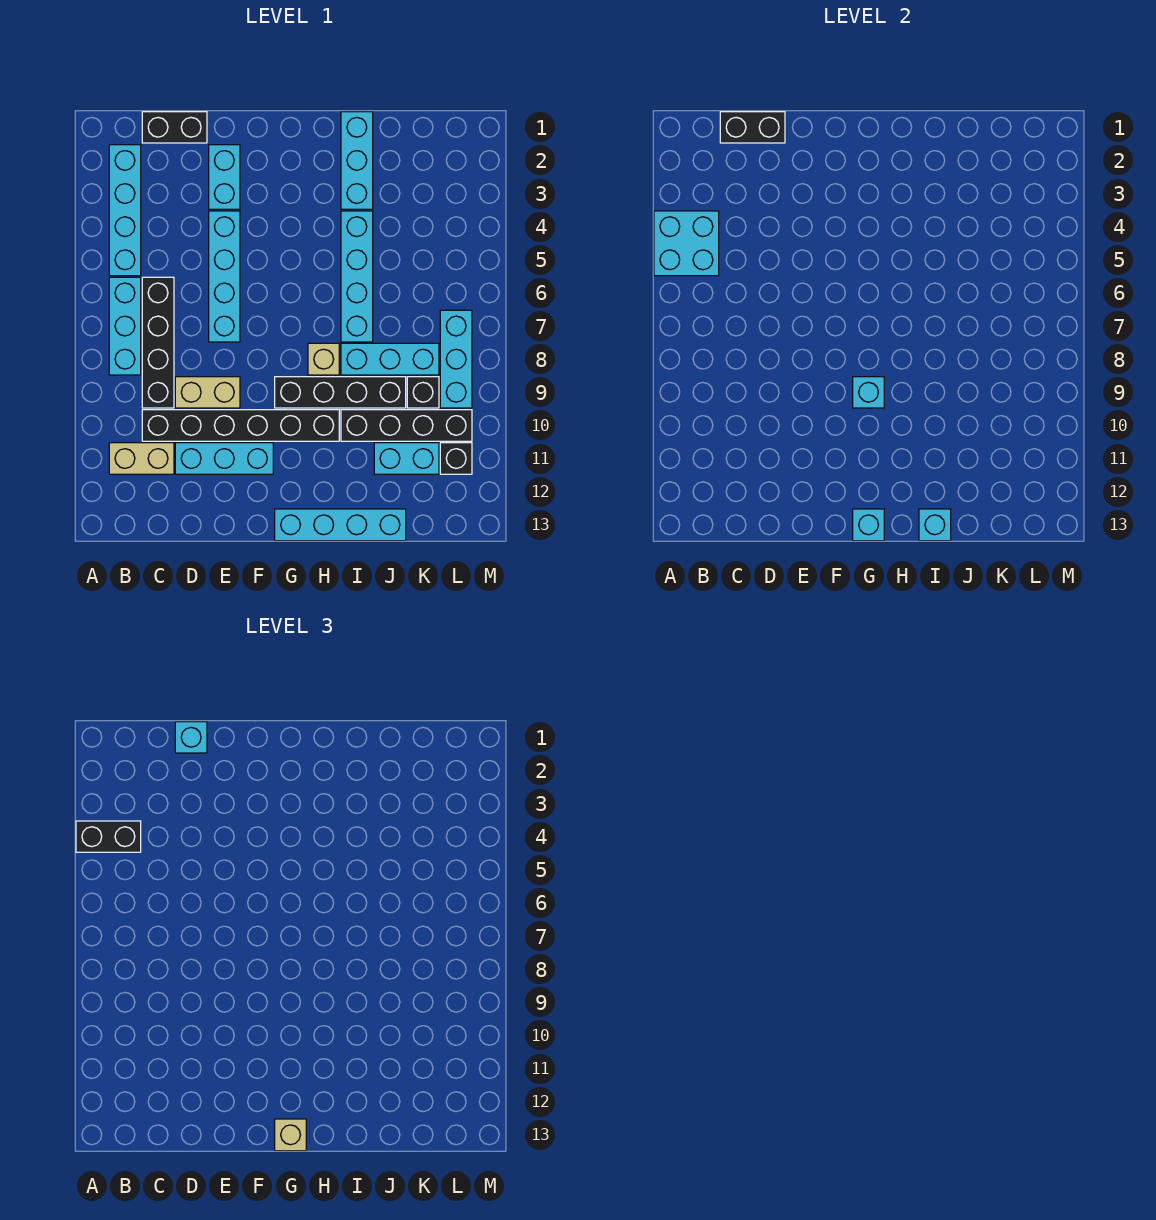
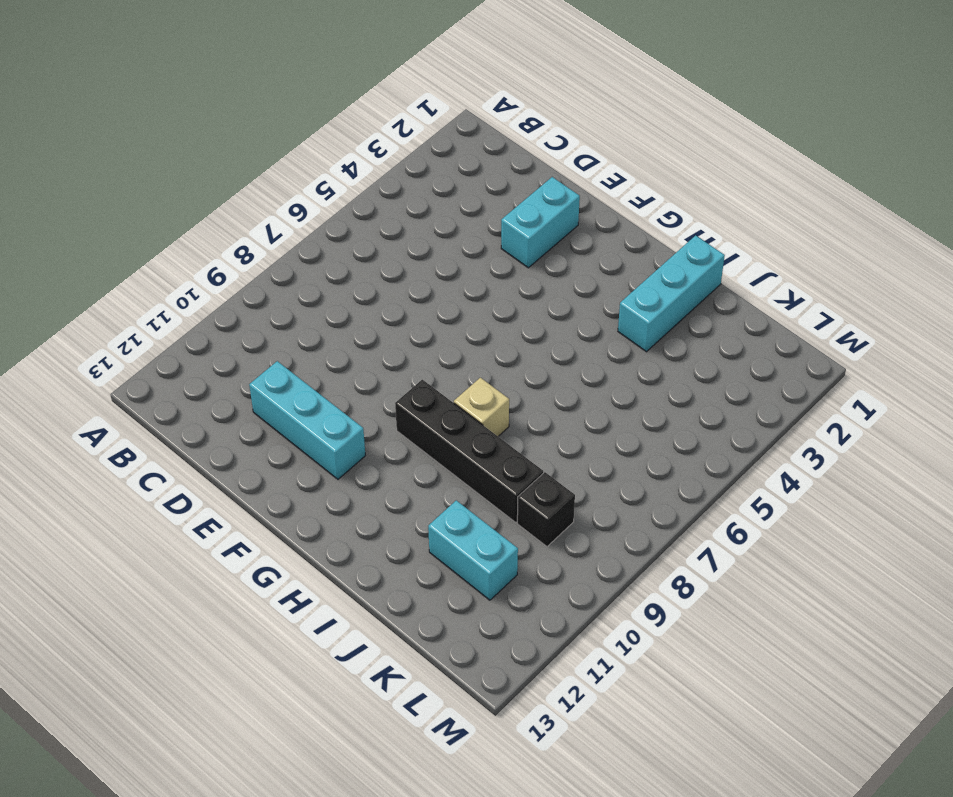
none -> cyan brick B2:B5 level 1
none -> cyan brick B6:B8 level 1
none -> tan brick B11:C11 level 1

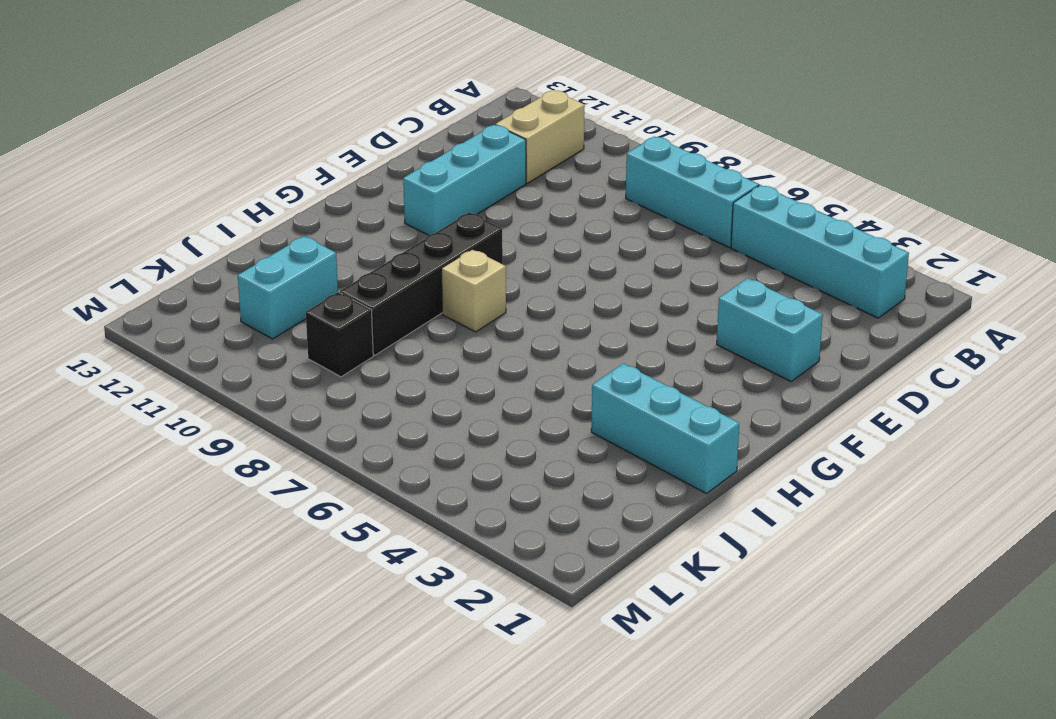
none -> black brick C1:D1 level 1
none -> black brick C6:C9 level 1
none -> black brick C10:H10 level 1

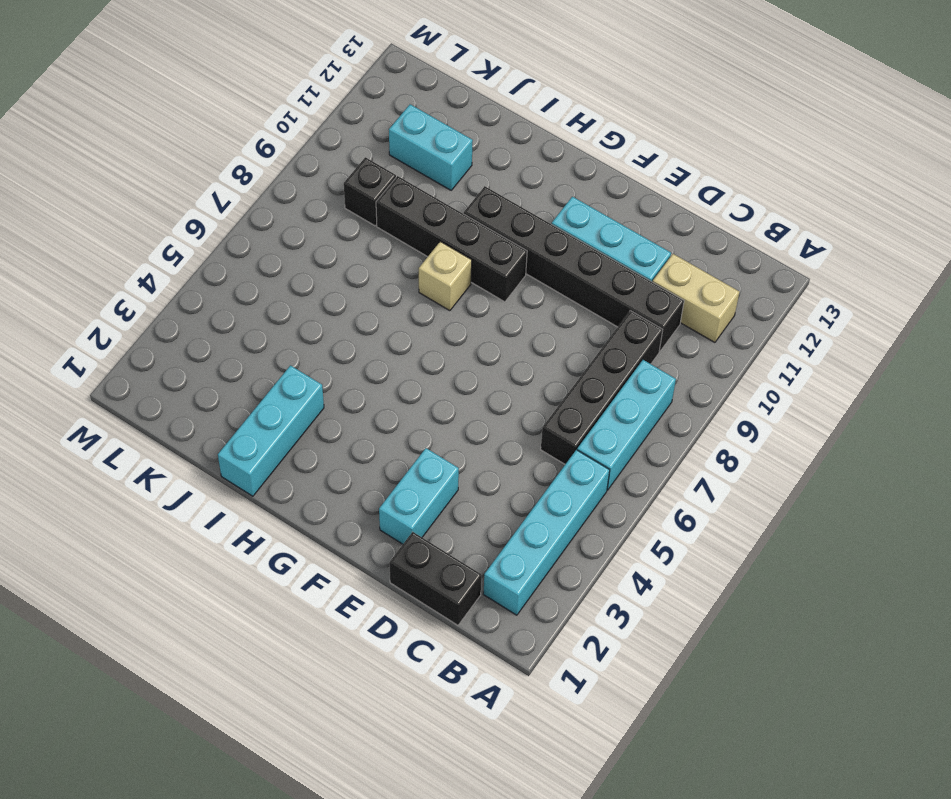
none -> tan brick D9:E9 level 1
none -> cyan brick E4:E7 level 1
none -> cyan brick G13:J13 level 1

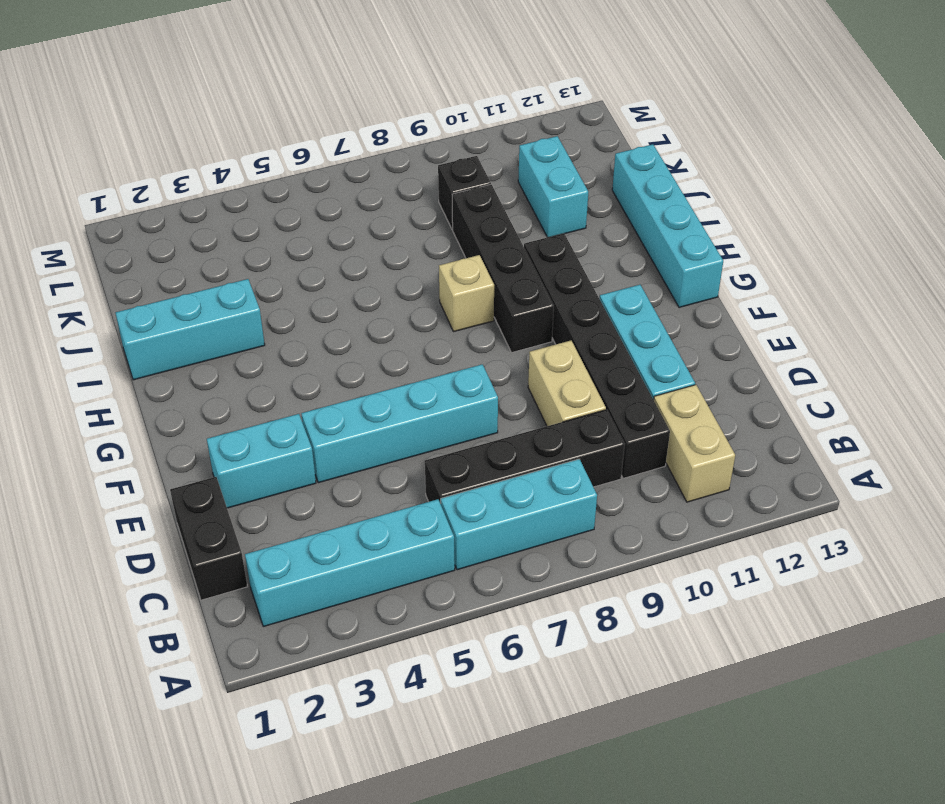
none -> cyan brick I4:I7 level 1
none -> cyan brick I8:K8 level 1
none -> black brick I10:L10 level 1

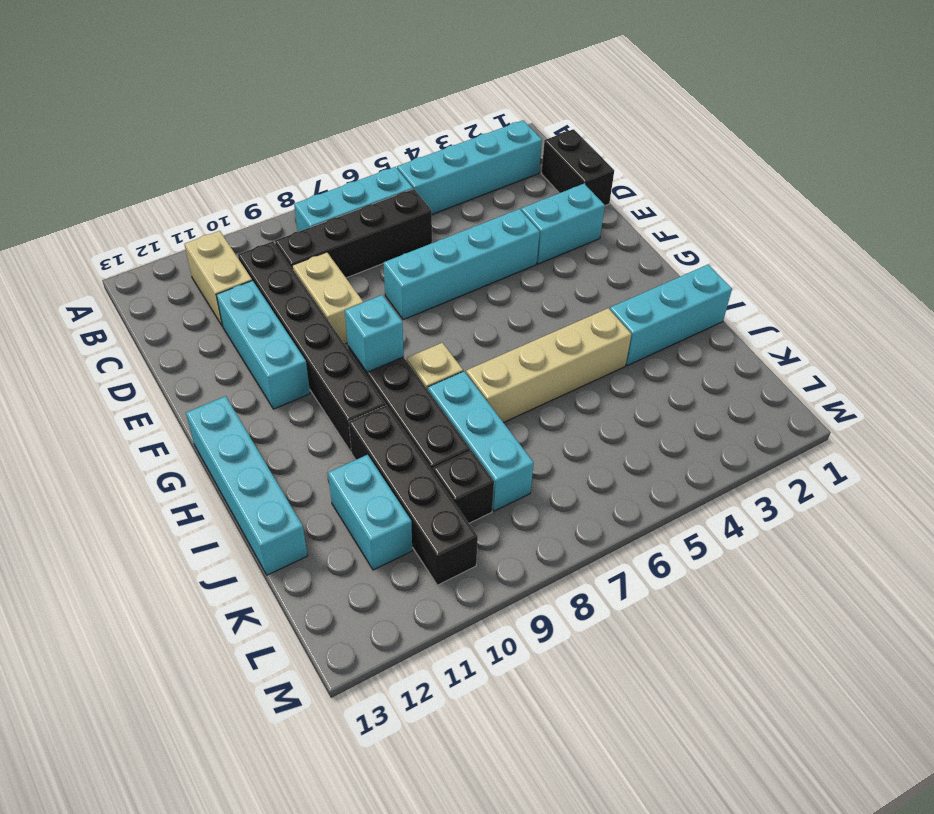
tan brick I4:I7 level 1 -> cyan brick I4:I7 level 1
none -> cyan brick L7:L9 level 1
none -> black brick L11 level 1
none -> cyan brick A4:B5 level 2

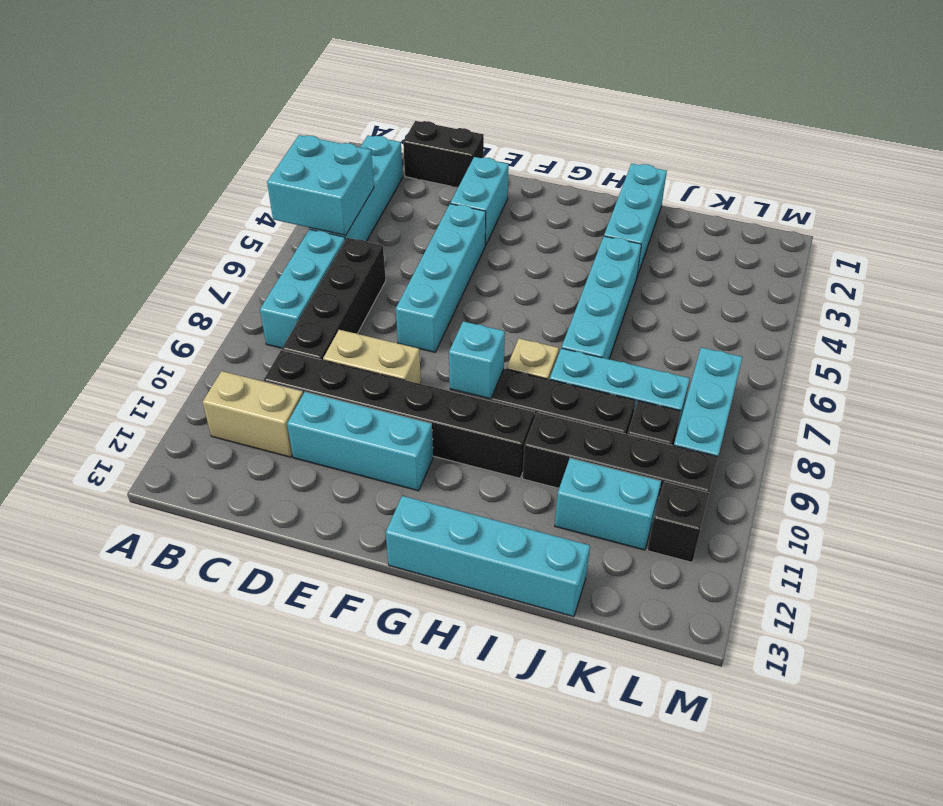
none -> black brick C1:D1 level 2
none -> cyan brick G13 level 2
none -> cyan brick I13 level 2

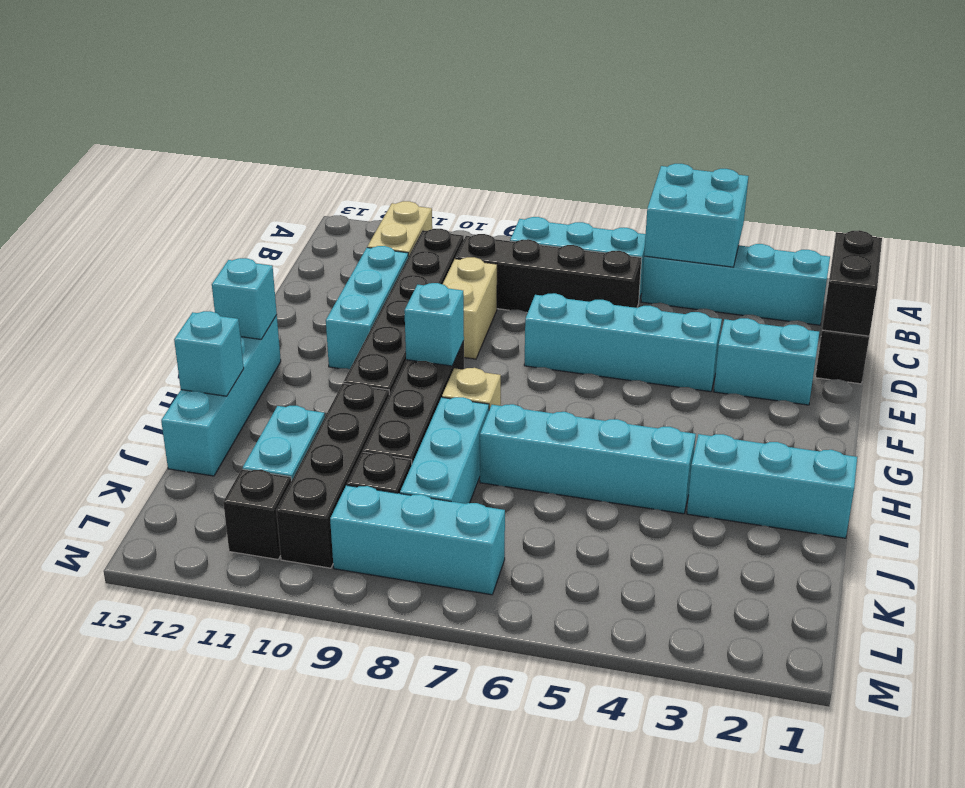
none -> black brick A4:B4 level 3
none -> cyan brick D1 level 3
none -> tan brick G13 level 3

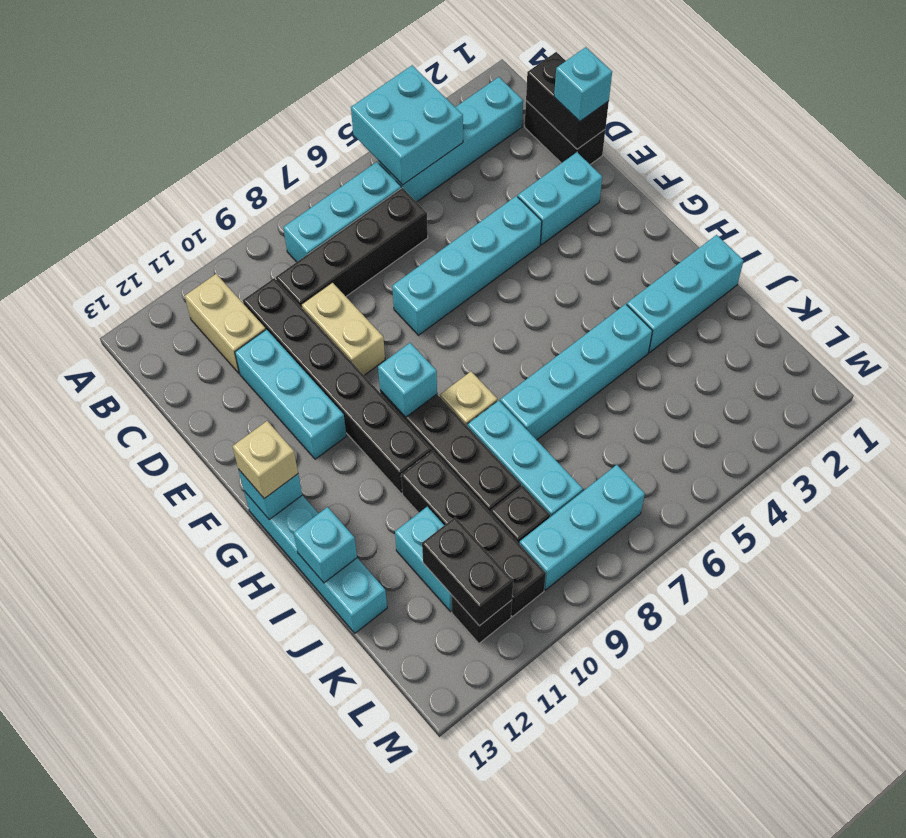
black brick K11:L11 level 2 -> black brick A4:B4 level 3

